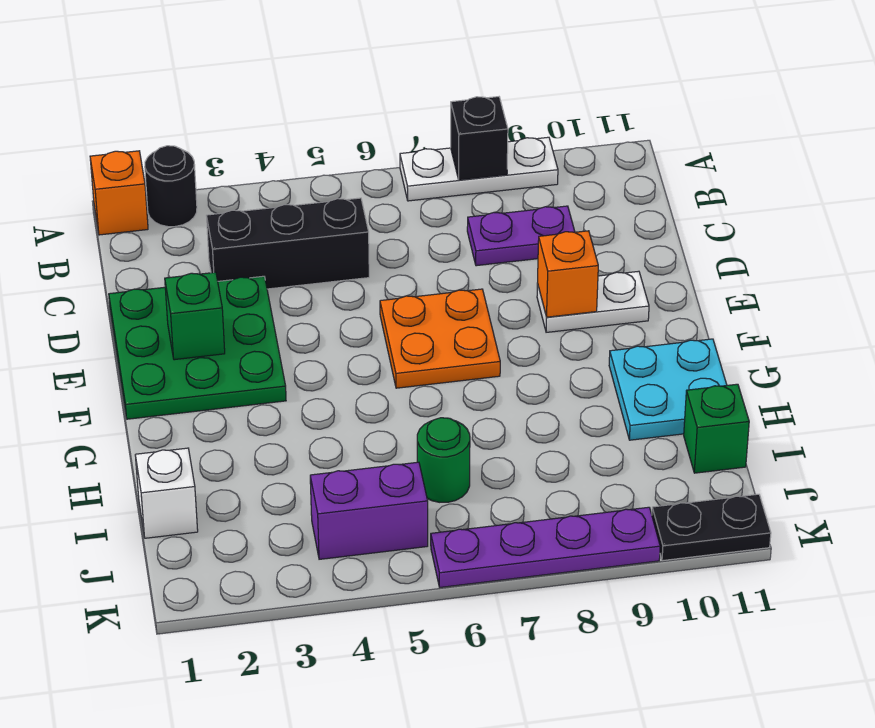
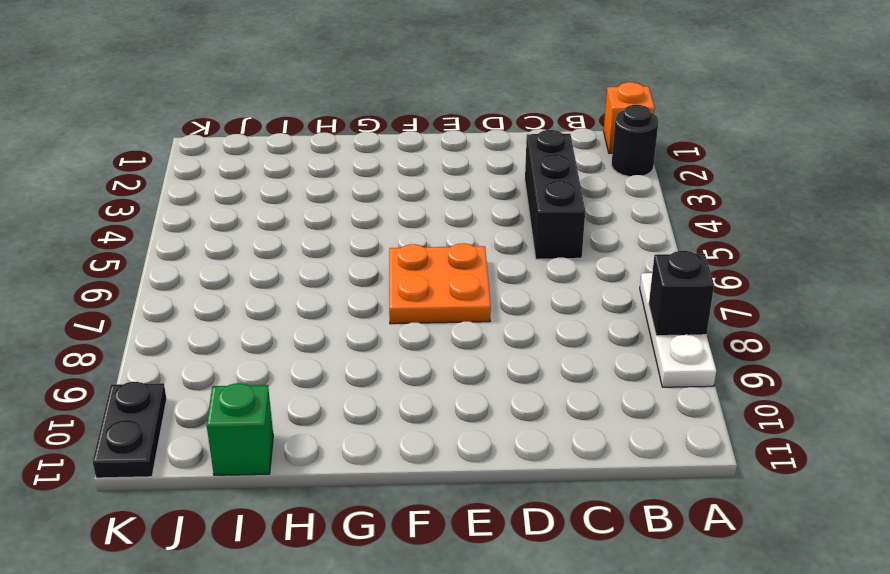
none -> purple plate C8:C9 level 1
none -> green plate D1:F3 level 1
none -> white plate E9:E10 level 1

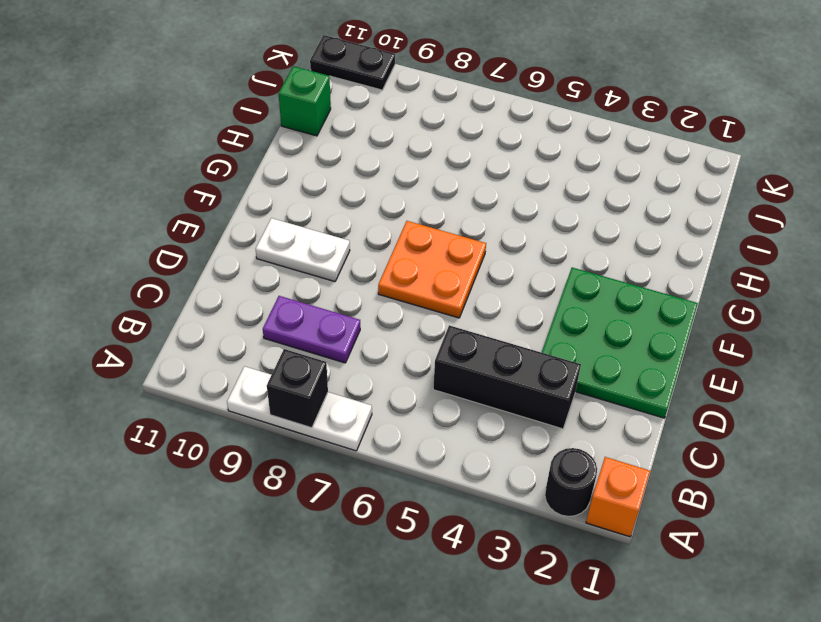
none -> cyan plate G10:H11 level 1
none -> white brick I1 level 1
none -> green round brick I6 level 1

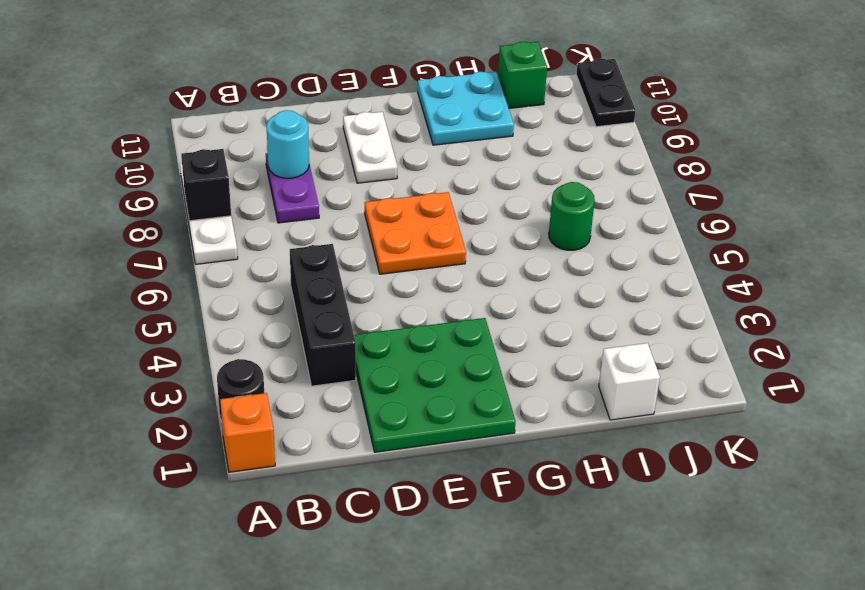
cyan round brick C9 level 2 -> none
none -> purple brick J4:J5 level 1
none -> purple plate K6:K9 level 1
none -> green brick E2 level 2

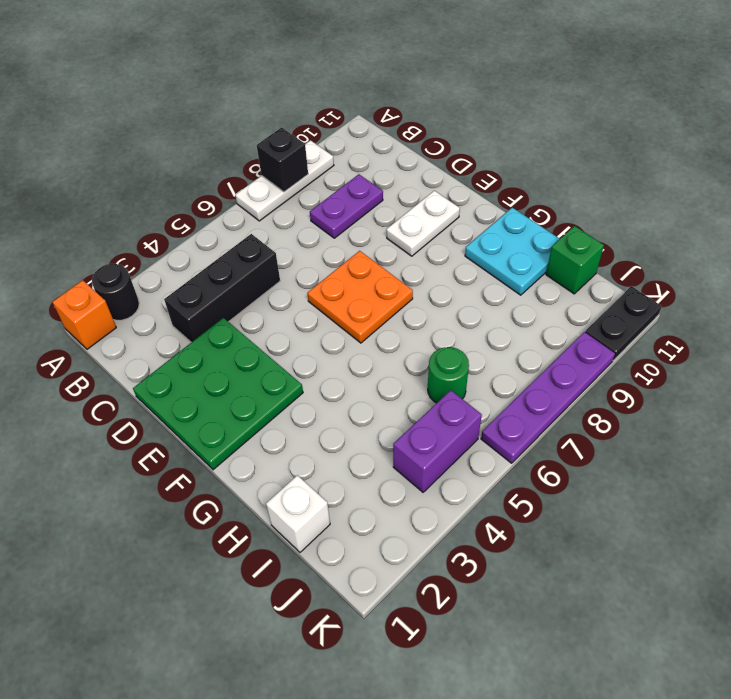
none -> green brick E2 level 2
none -> orange brick E9 level 2

